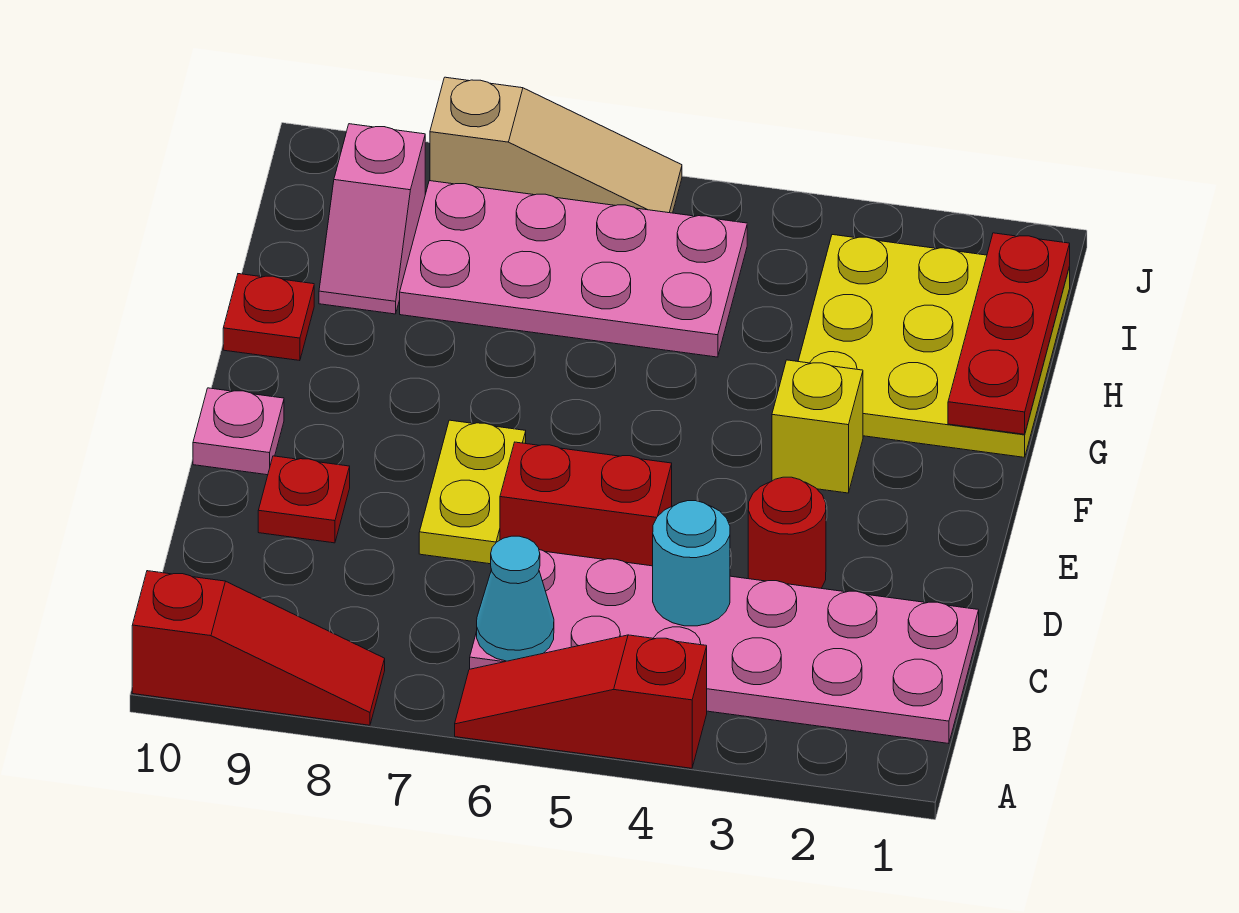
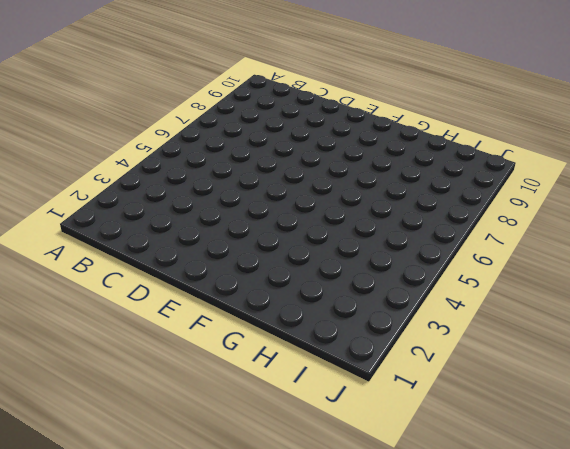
none -> red slope A4:A6 level 1 top 4
none -> red slope A8:A10 level 1 top 10
none -> pink plate B1:C6 level 1

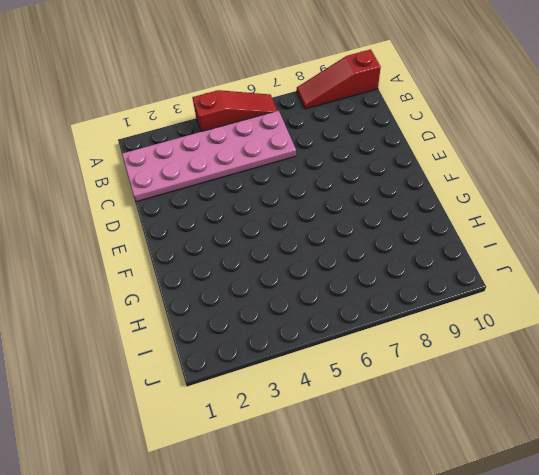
none -> red round brick D3 level 1
none -> red brick D5:D6 level 1
none -> yellow plate D7:E7 level 1

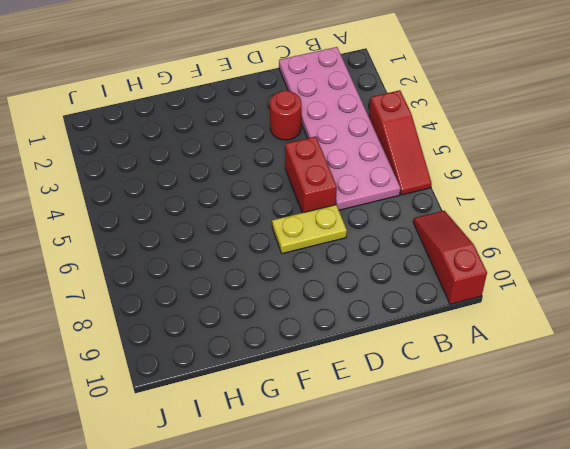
none -> red plate D9 level 1
none -> pink plate E10 level 1
none -> yellow brick F3 level 1

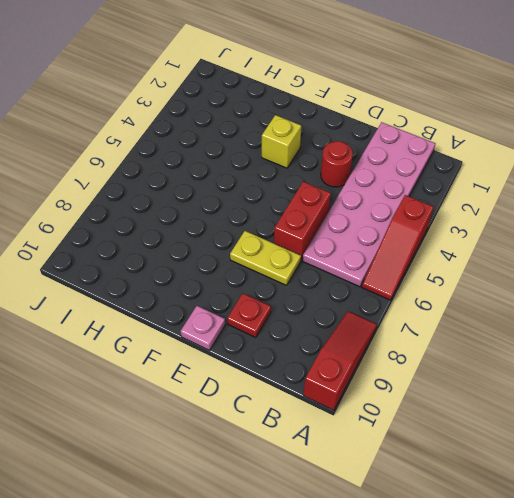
none -> yellow plate G1:I3 level 1
none -> red plate G10 level 1
none -> pink plate H5:I8 level 1

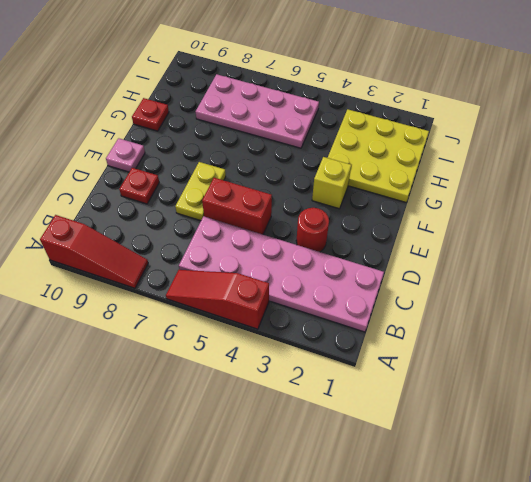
none -> pink slope H9:I9 level 1 top I
none -> tan slope J6:J8 level 1 top 8
none -> cyan cone B6 level 2

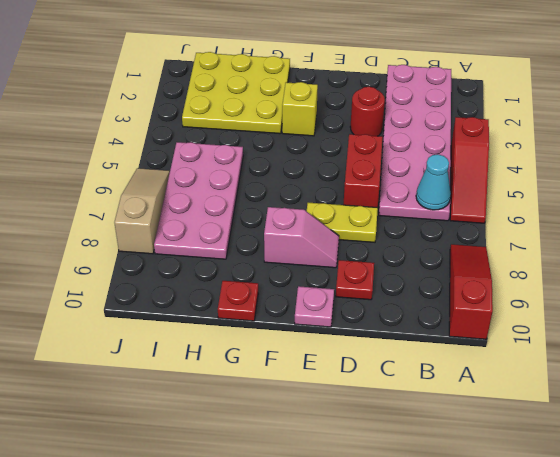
pink slope E8:F8 level 1 top F -> pink slope H9:I9 level 1 top I
none -> cyan round brick C4 level 2
none -> red plate G1:I1 level 2

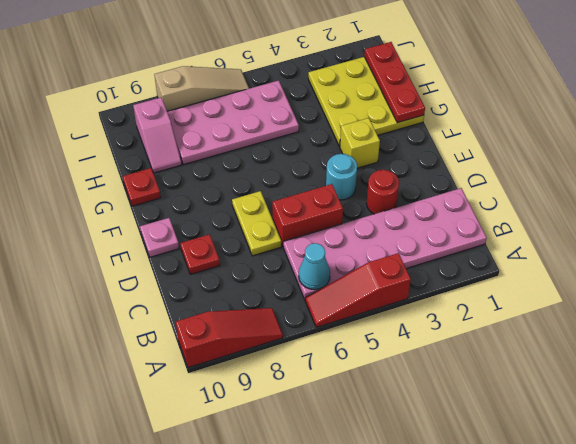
cyan round brick E4 level 1 -> cyan round brick C4 level 2

